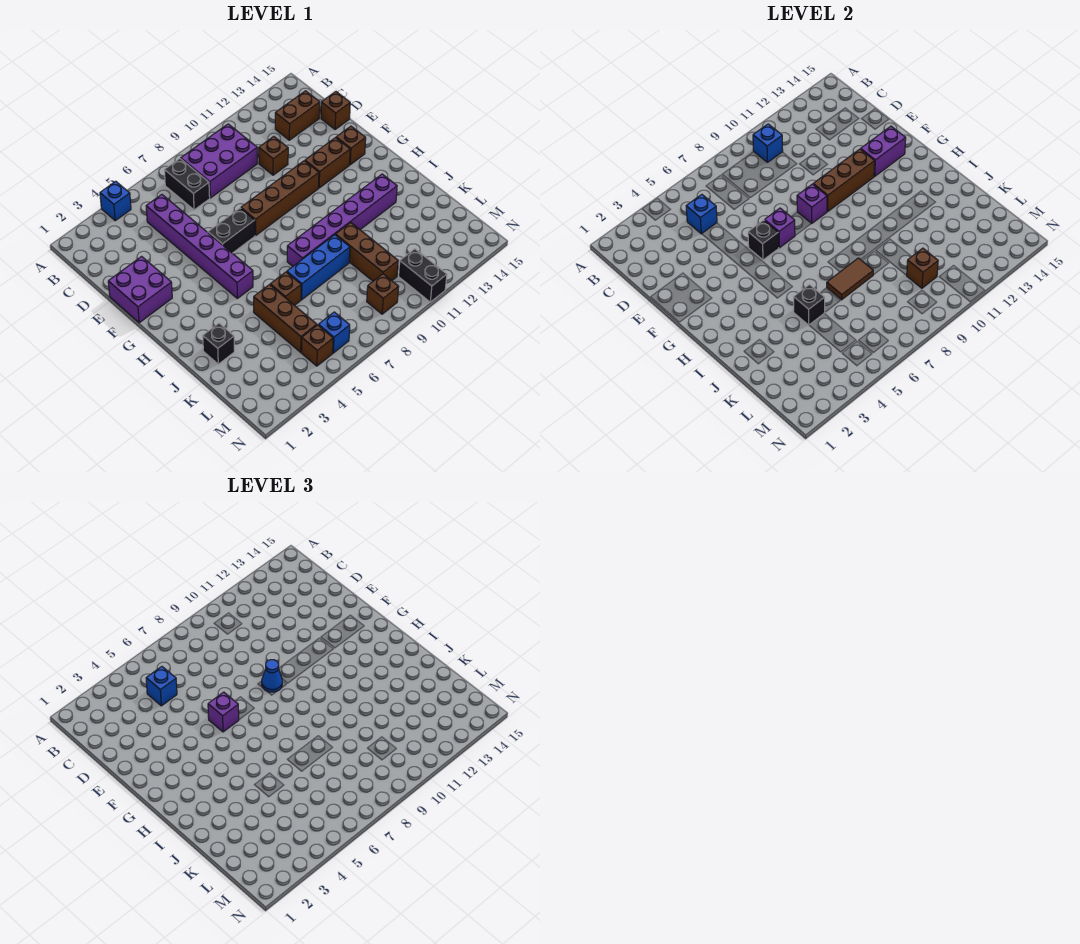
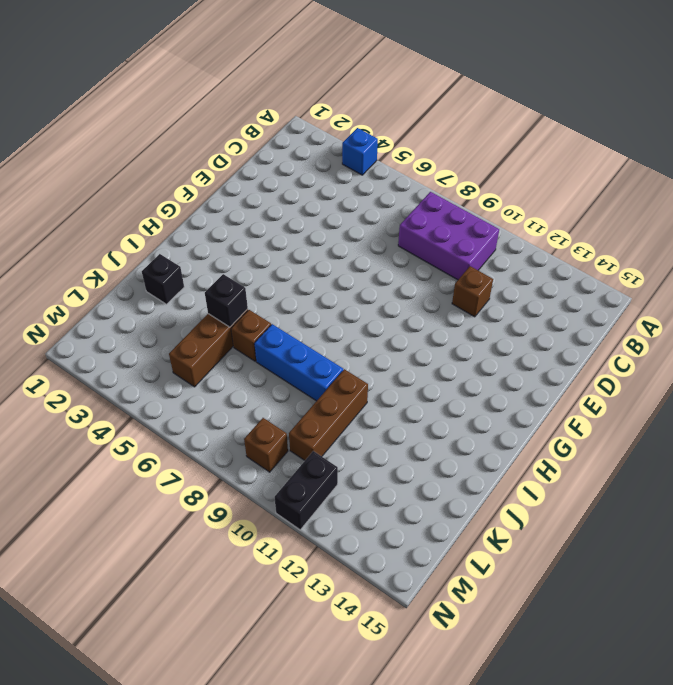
none -> black brick B7:C7 level 1
none -> purple brick C5:H5 level 1
none -> brown brick C13:C14 level 1
none -> brown brick D15 level 1

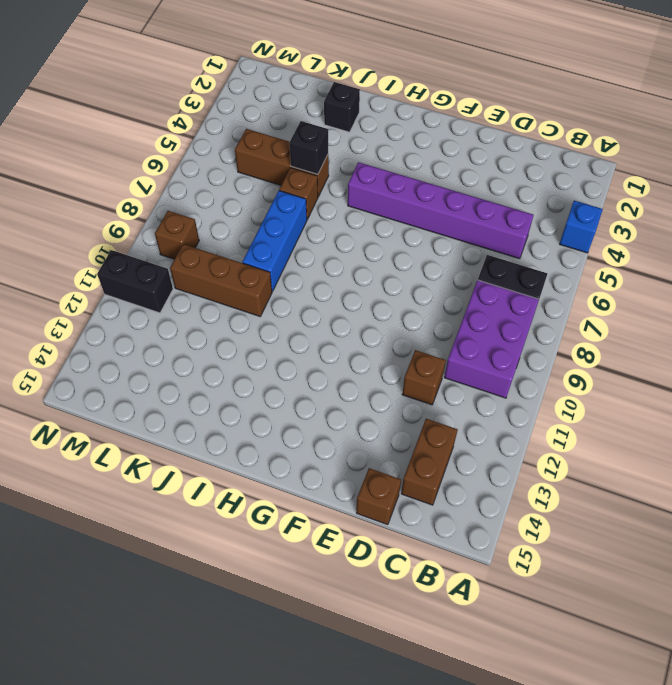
none -> purple brick E1:F2 level 1
none -> black brick F6:F7 level 1
none -> brown brick F8:F11 level 1
none -> brown brick F12:F13 level 1

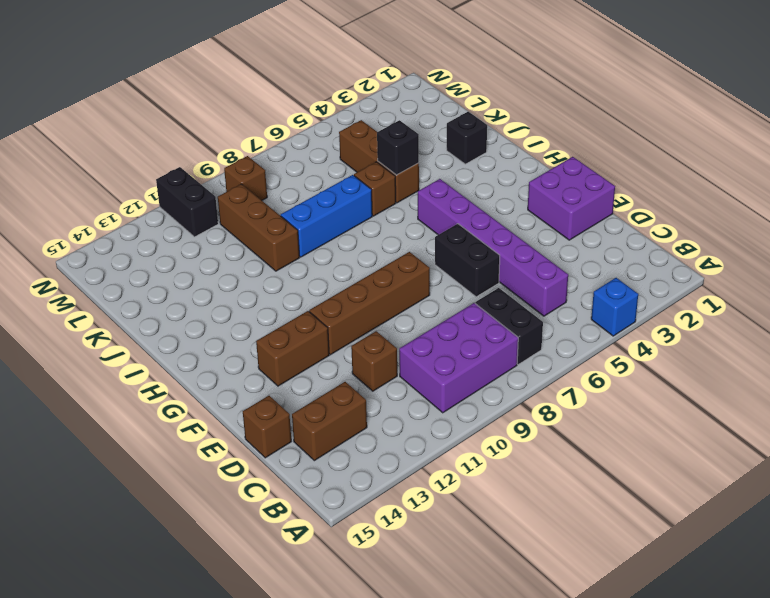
black brick E6:F6 level 1 -> black brick F6:F7 level 1
none -> brown brick F14 level 1
none -> purple brick I8:I13 level 1
none -> brown brick M5 level 1
none -> blue brick M6 level 1

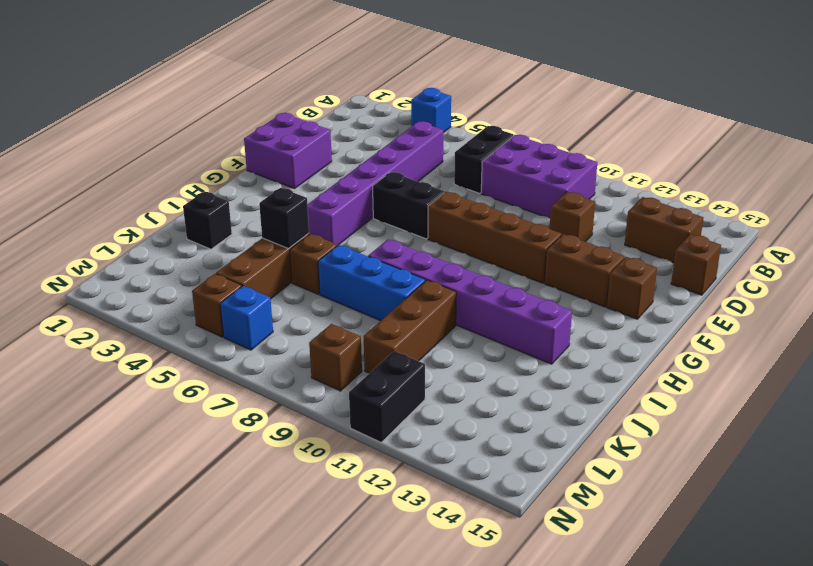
none -> blue brick B10 level 2
none -> blue brick C5 level 2
none -> black brick F6 level 2
none -> purple brick F7 level 2

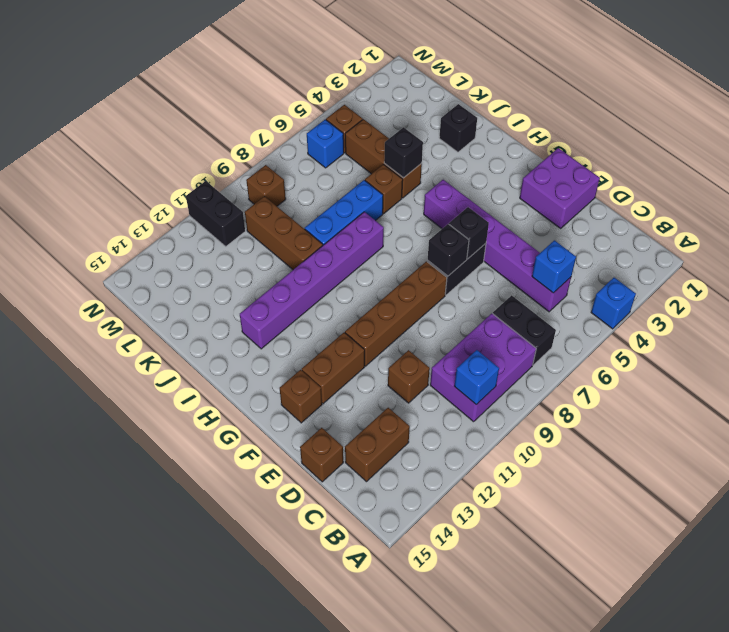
black brick F7 level 2 -> purple brick F7 level 2
none -> purple brick F9 level 2
none -> brown brick F10:F12 level 2
none -> purple brick F13:F14 level 2
none -> brown tile J7:J8 level 2

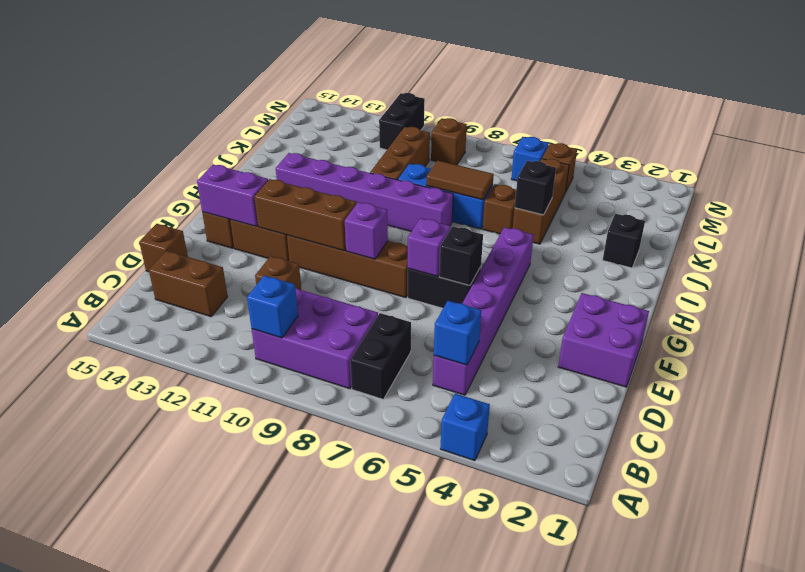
none -> brown brick L10 level 2
none -> blue brick C5 level 3
none -> purple brick F6 level 3
none -> blue cone F9 level 3

